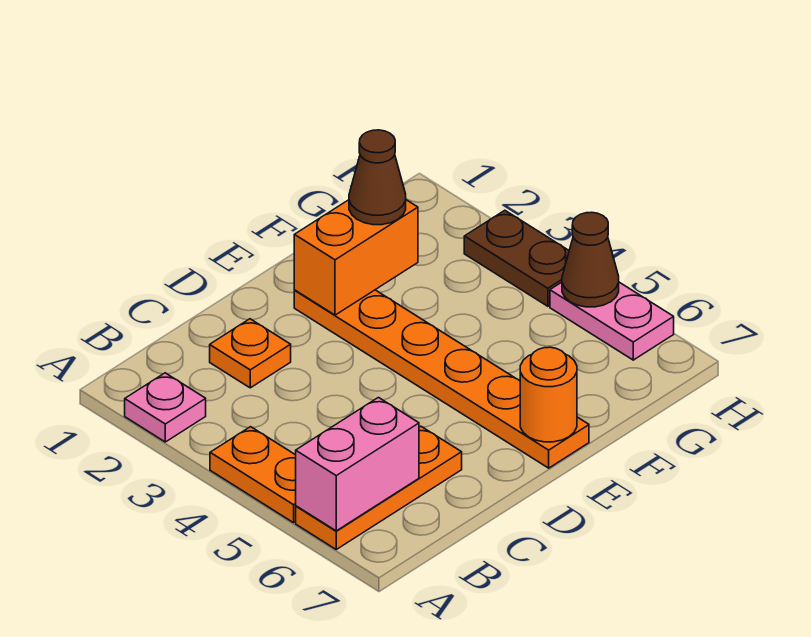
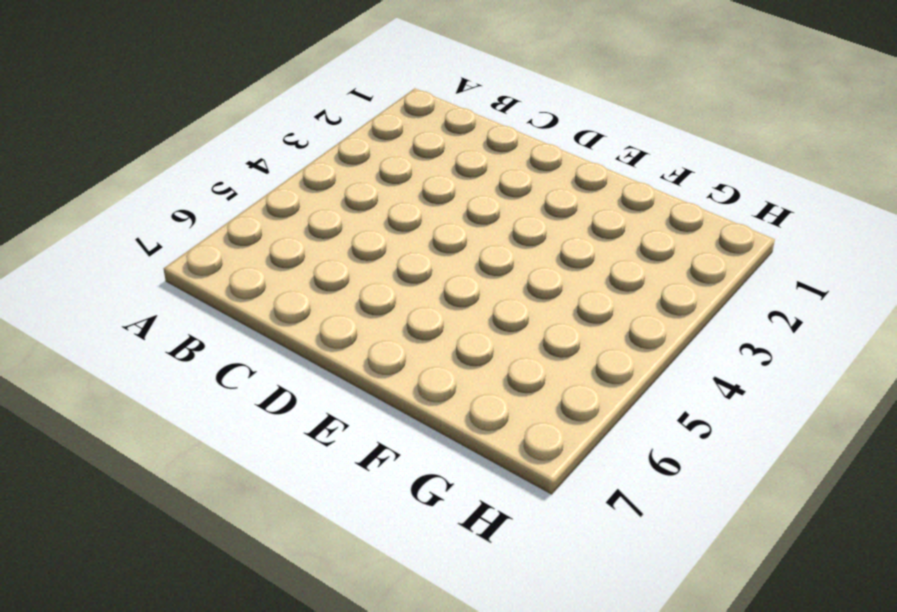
none -> pink plate A2 level 1
none -> orange plate A4:A5 level 1
none -> orange plate A6:C6 level 1

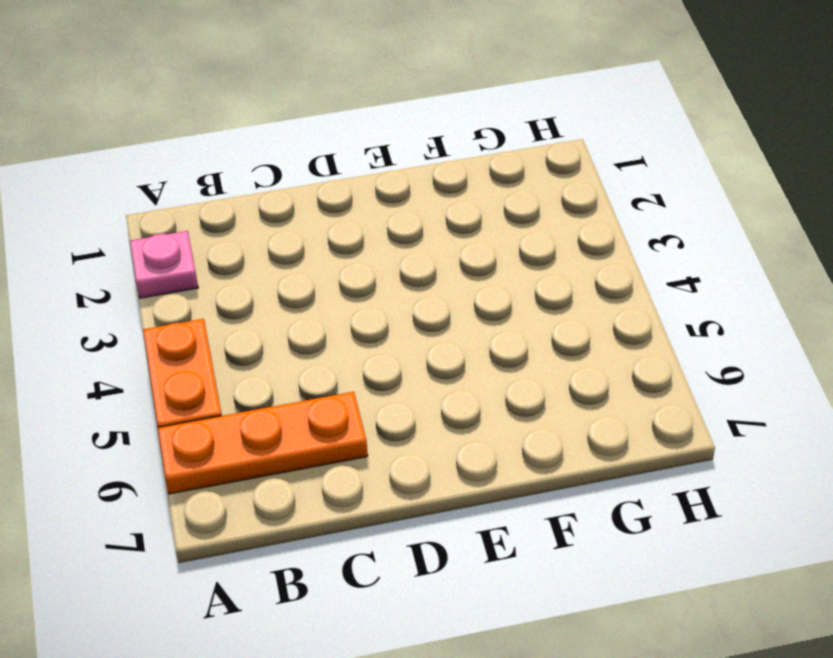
none -> orange plate C2 level 1
none -> orange plate E2:E7 level 1
none -> brown plate H3:H4 level 1

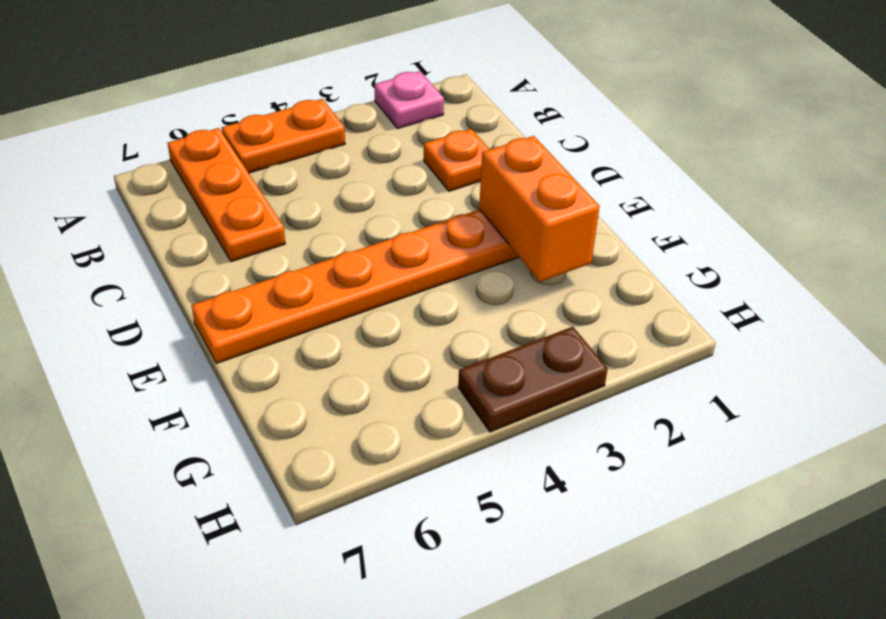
none -> pink plate H5:H6 level 1
none -> pink brick A6:B6 level 2
none -> orange round brick E7 level 2

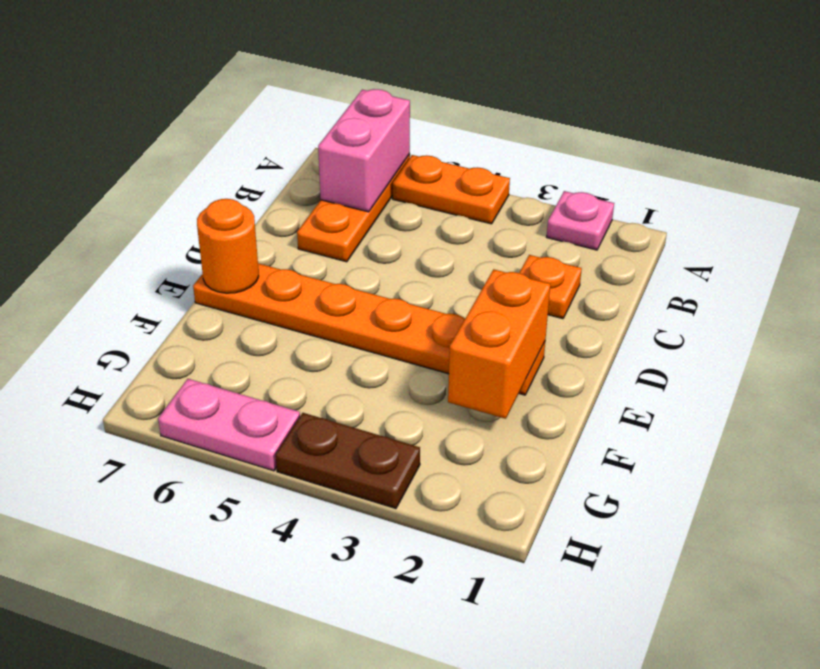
none -> brown cone H5 level 2
none -> brown cone F2 level 3

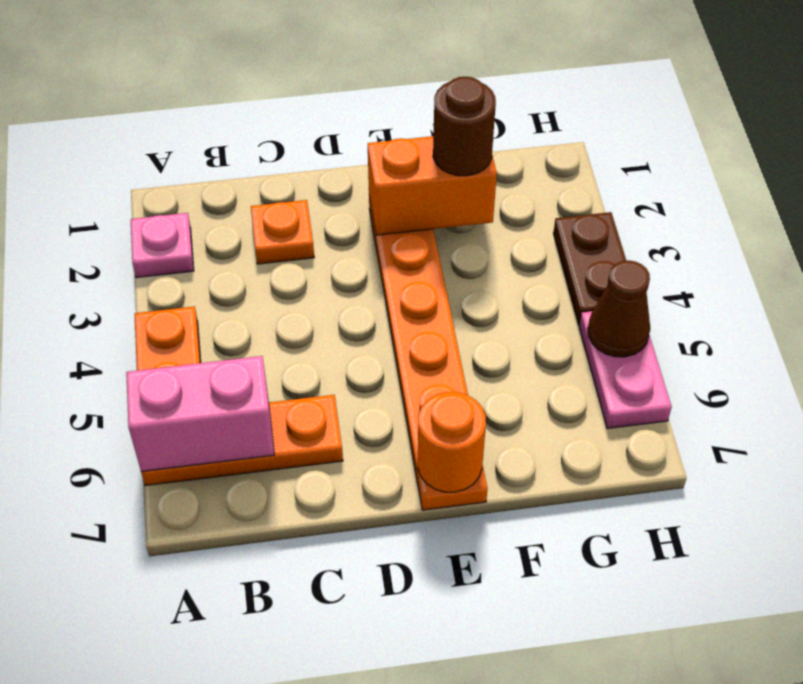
brown round brick F2 level 3 -> brown cone F2 level 3

